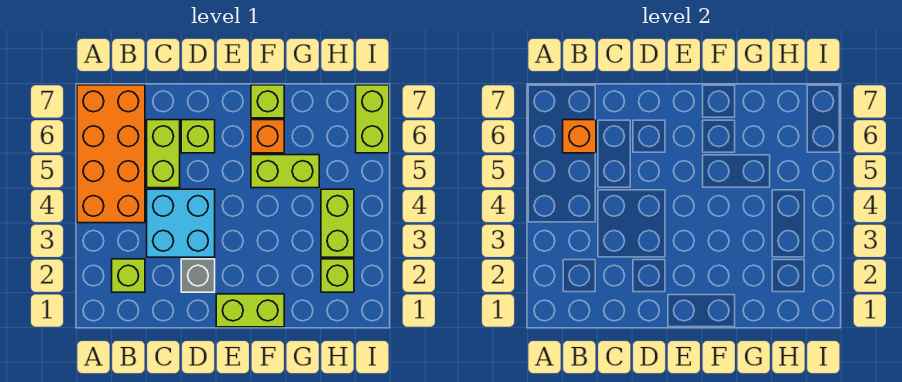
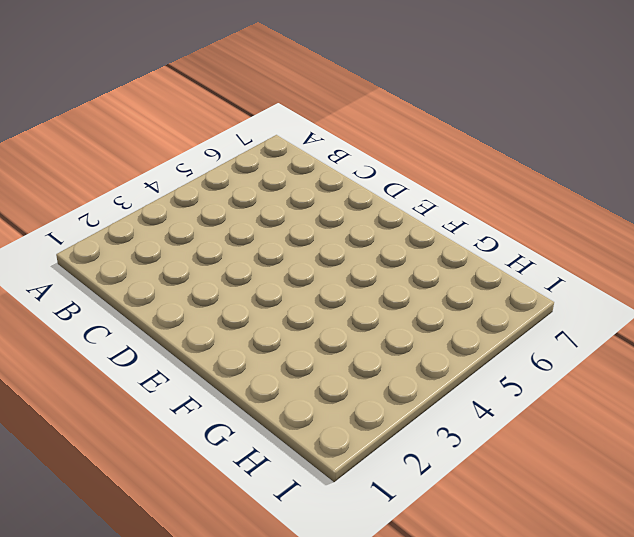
none -> orange brick A4:B7 level 1
none -> lime brick B2 level 1
none -> cyan brick C3:D4 level 1

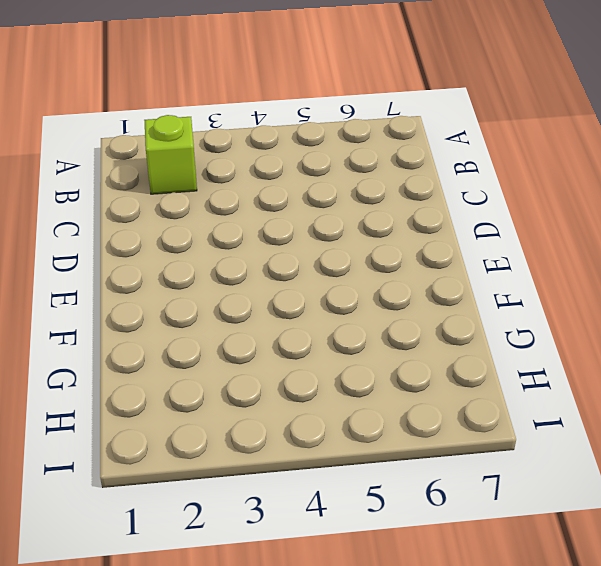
none -> orange brick A4:B7 level 1
none -> cyan brick C3:D4 level 1
none -> lime brick C5:C6 level 1

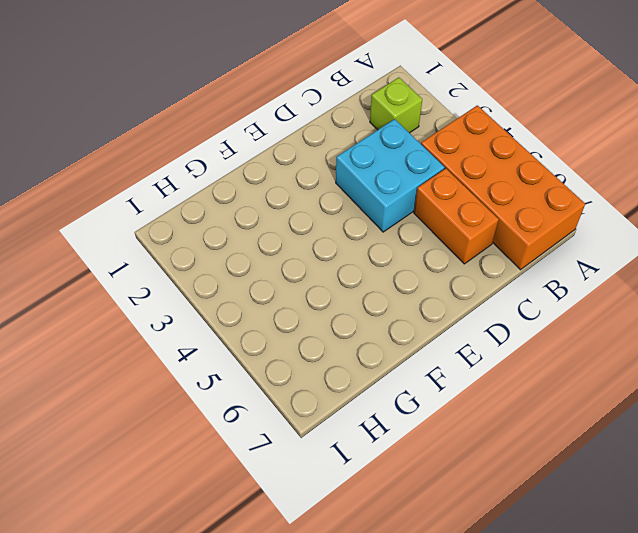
orange brick C5:C6 level 1 -> lime brick C5:C6 level 1
none -> grey brick D2 level 1
none -> lime brick D6 level 1
none -> lime brick E1:F1 level 1

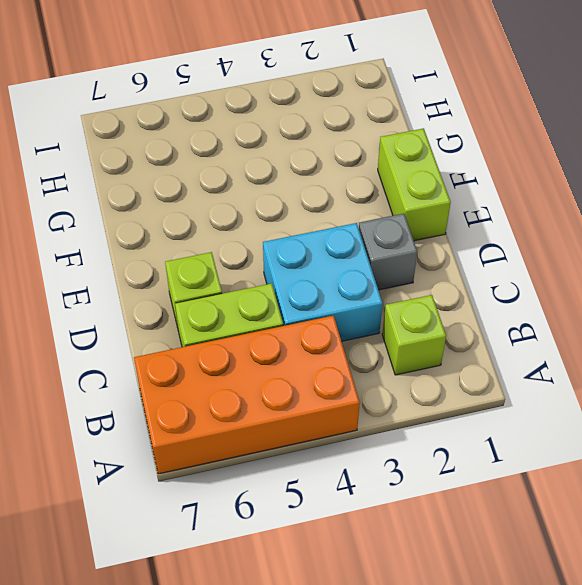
none -> lime brick F5:G5 level 1
none -> orange brick F6 level 1
none -> lime brick F7 level 1

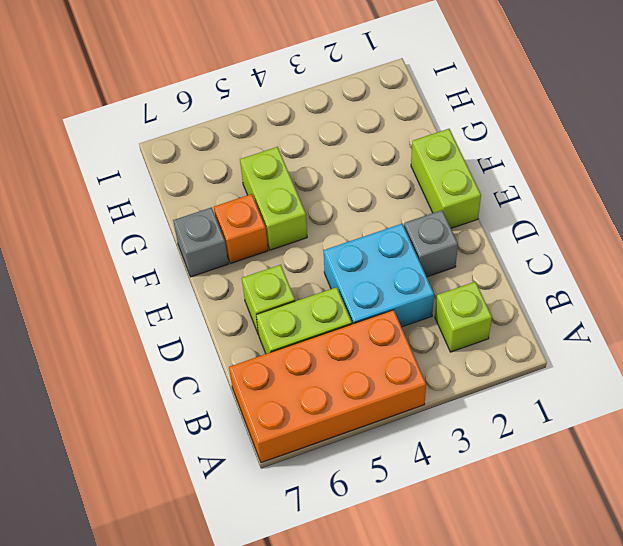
grey brick F7 level 1 -> lime brick F7 level 1
none -> lime brick H2 level 1
none -> lime brick H3:H4 level 1
none -> lime brick I6:I7 level 1

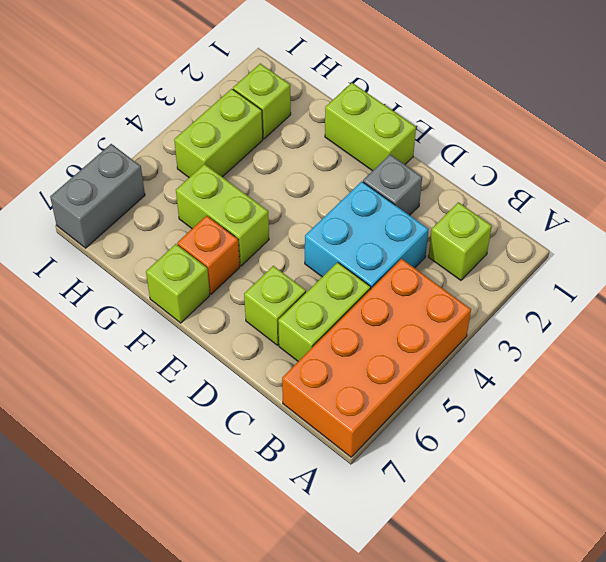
grey brick I6:I7 level 1 -> lime brick I6:I7 level 1
none -> orange brick B6 level 2

